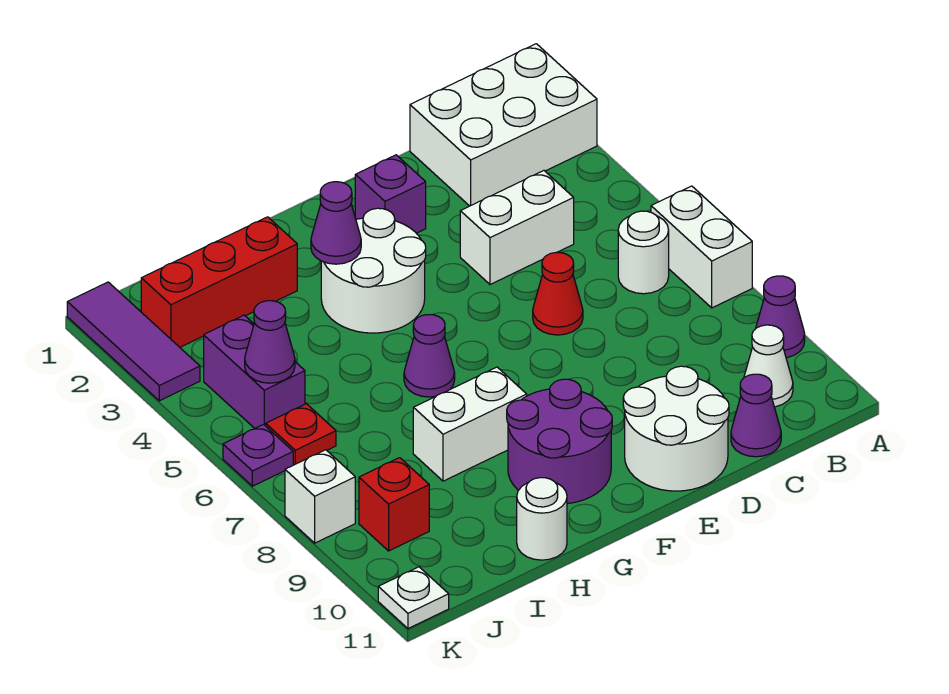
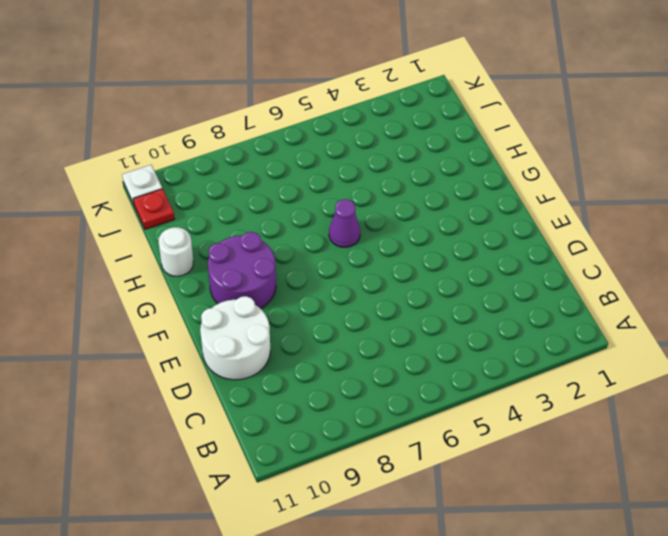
red plate J11 level 1 -> red plate J6 level 1
none -> white brick A1:C2 level 1
none -> white brick A6:A7 level 1
none -> purple cone A9 level 1

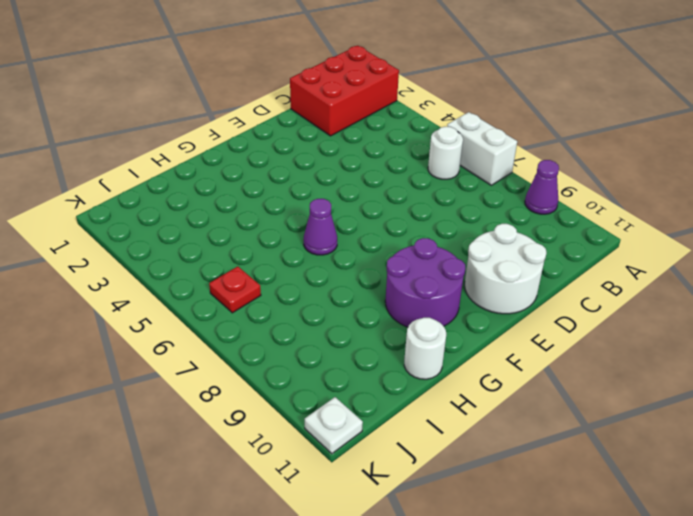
red brick A1:C2 level 1 -> white brick A1:C2 level 1
none -> white cone B10 level 1
none -> white brick C4:D4 level 1
none -> purple cone C11 level 1

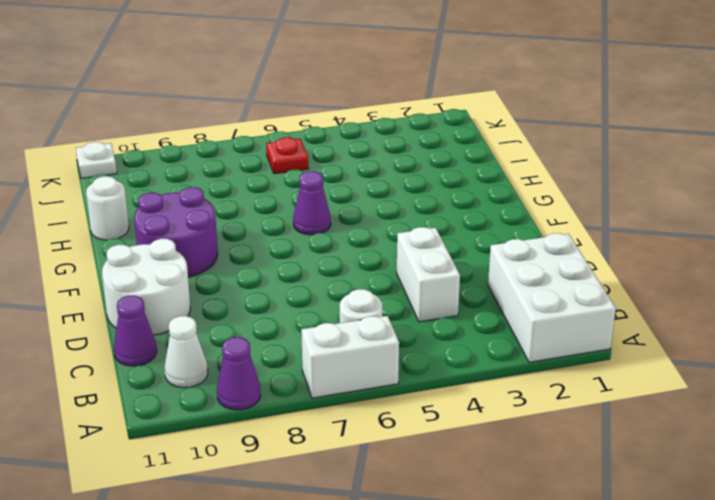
none -> red cone D6 level 1
none -> purple brick E2 level 1
none -> white round brick F3:G4 level 1

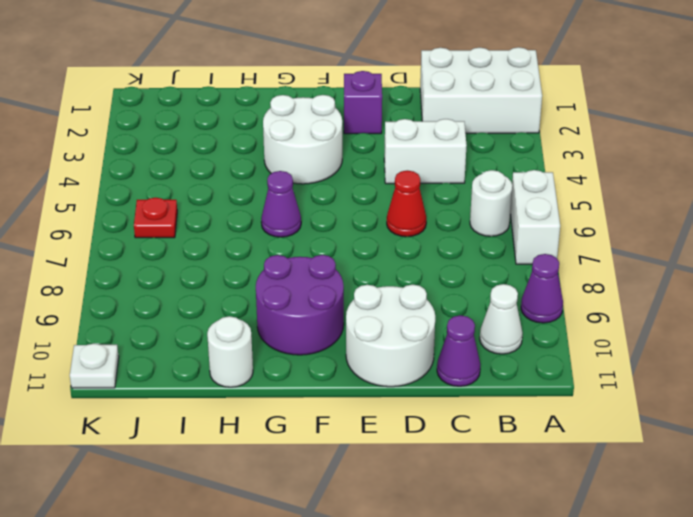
none -> white brick G8:H8 level 1
none -> red brick H2:J2 level 1
none -> purple brick J4:J5 level 1

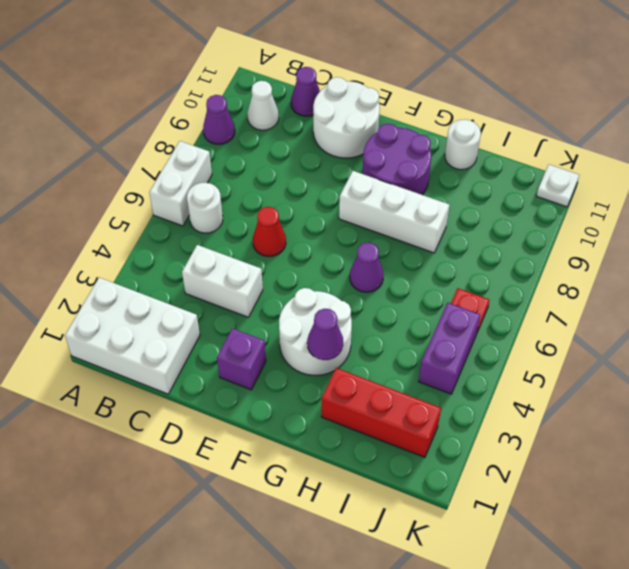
white brick F8:H8 level 1 -> white brick G8:H8 level 1
none -> red brick J9 level 1
none -> purple tile K1:K3 level 1
none -> purple plate K6 level 1

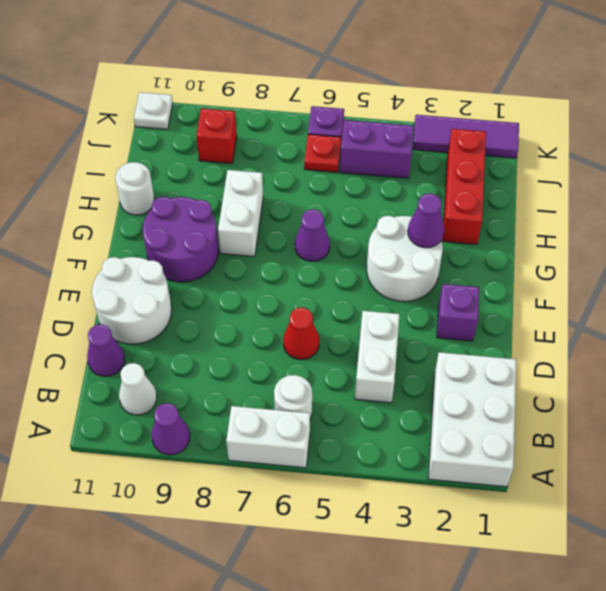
none -> white brick K8 level 1
none -> purple cone J5 level 2

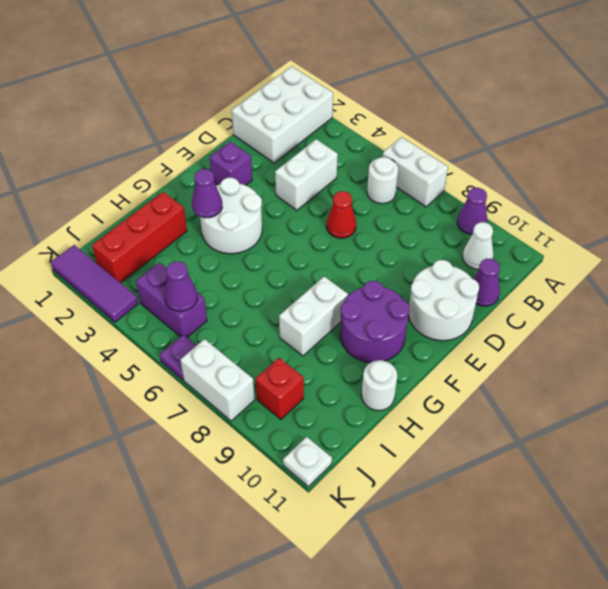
white brick K7:K8 level 1 -> white brick K8 level 1
none -> purple cone G6 level 1
none -> red plate J6 level 1

